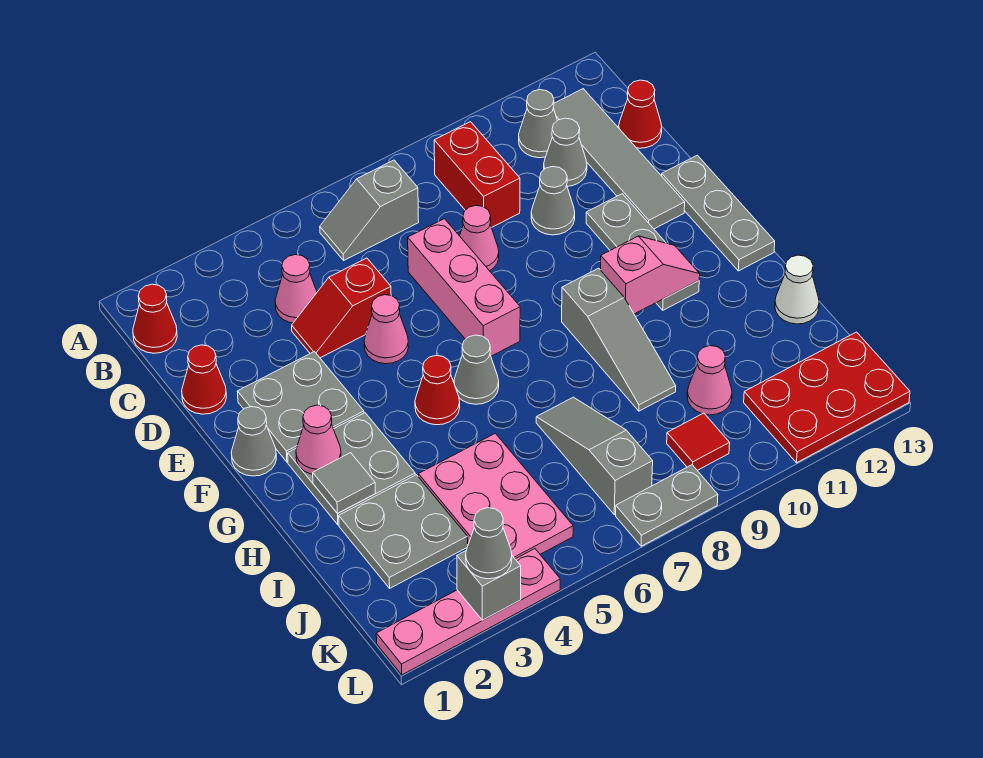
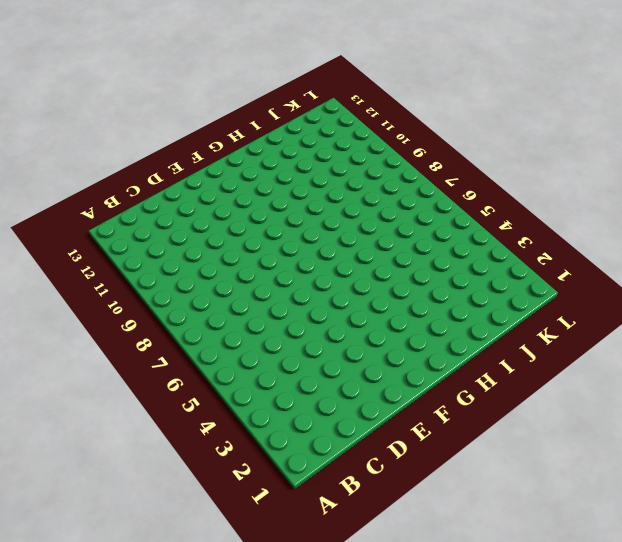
none -> red cone B1 level 1
none -> grey slope B6:B7 level 1 top 7
none -> red brick B9:C9 level 1
none -> grey cone B11 level 1

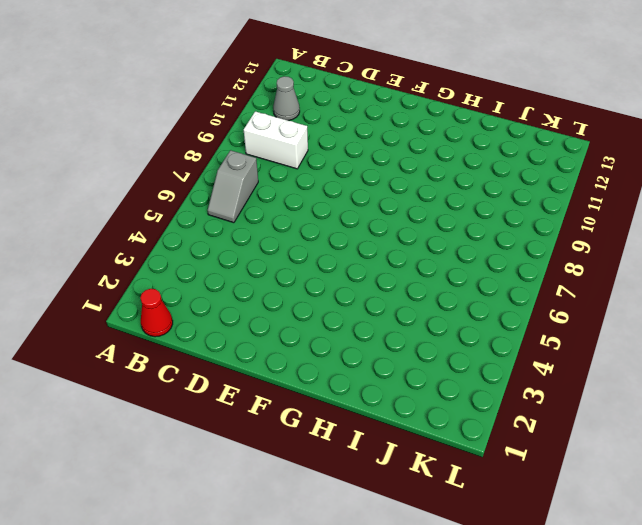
white brick B9:C9 level 1 -> red brick B9:C9 level 1
none -> grey tile B12:E12 level 1
none -> pink cone C4 level 1
none -> grey cone C11 level 1
none -> red cone C13 level 1

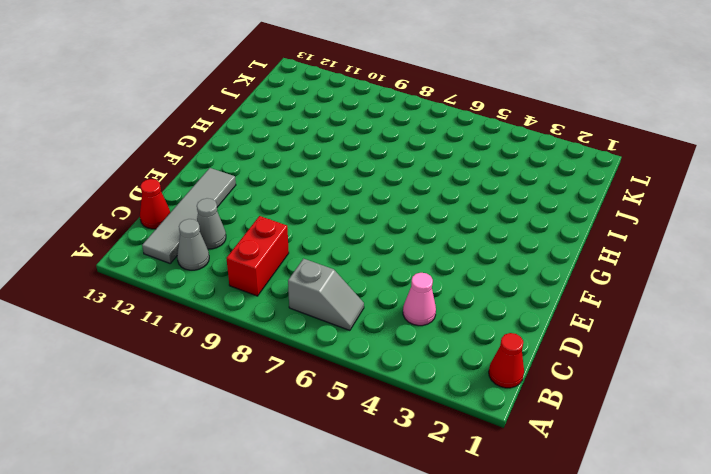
none -> red cone D1 level 1
none -> red slope D4:D5 level 1 top 5
none -> pink brick D7:F7 level 1
none -> pink cone D8 level 1

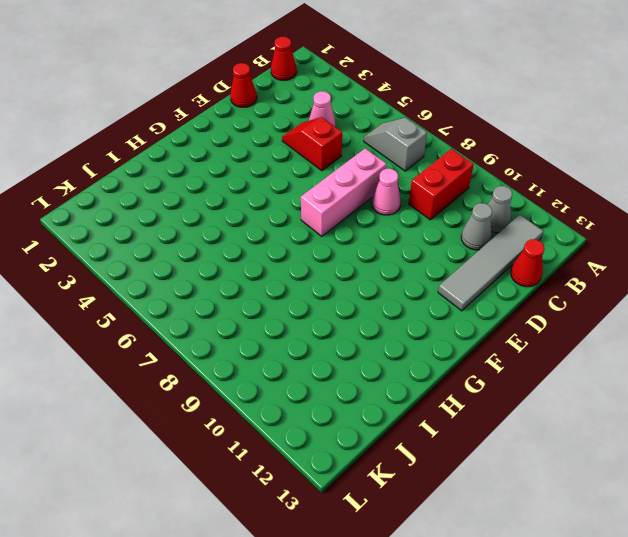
none -> grey cone D10 level 1
none -> grey plate E2:F3 level 1
none -> pink cone E5 level 1
none -> grey plate E11:G11 level 1

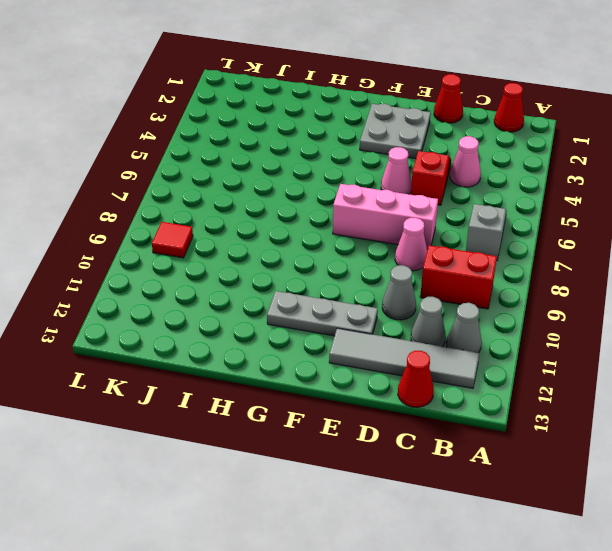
none -> grey plate E13:G13 level 1
none -> grey cone F1 level 1
none -> grey plate G2:H3 level 1
none -> red cone G5 level 1

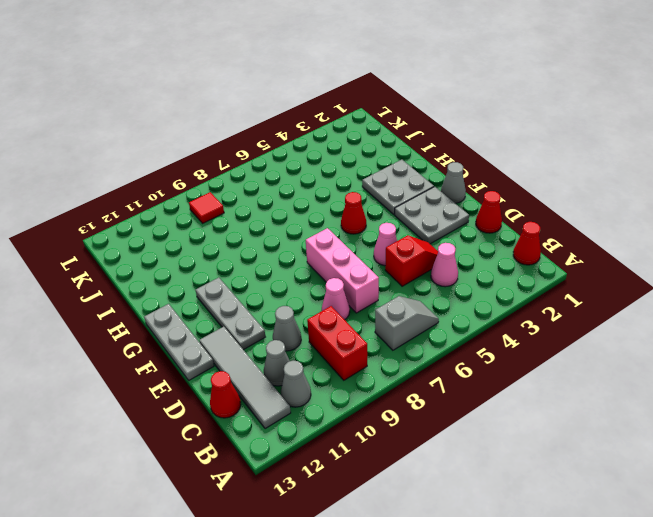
none -> grey cone G6 level 1
none -> grey slope G9:I9 level 1 top G
none -> grey plate I2:J3 level 1
none -> pink plate I4:K5 level 1

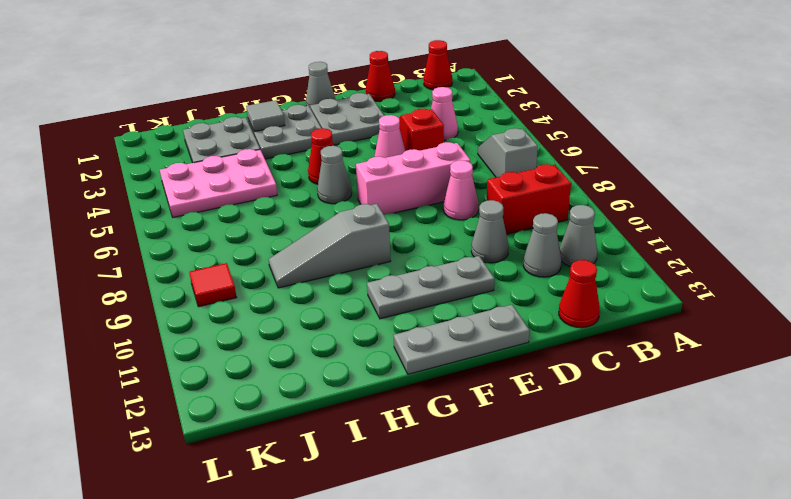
none -> grey tile B12:E12 level 1
none -> grey slope I7:K7 level 1 top K
none -> white cone I13 level 1
none -> pink cone J10 level 1

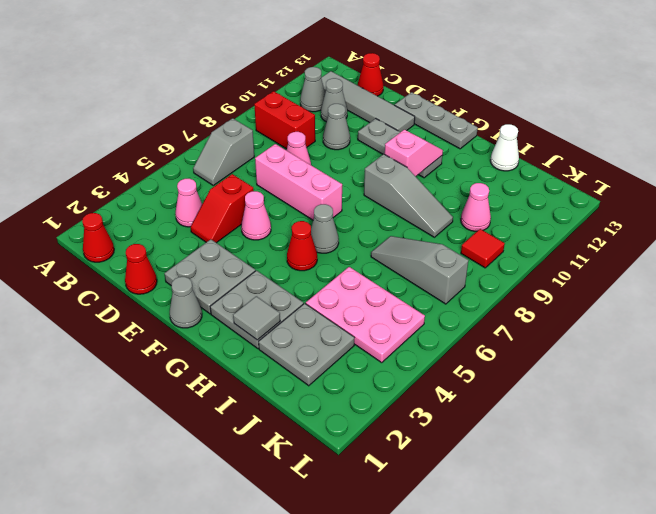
none -> red plate K11:L13 level 1
none -> pink plate L1:L4 level 1
none -> grey plate L7:L8 level 1
none -> pink cone G2 level 2

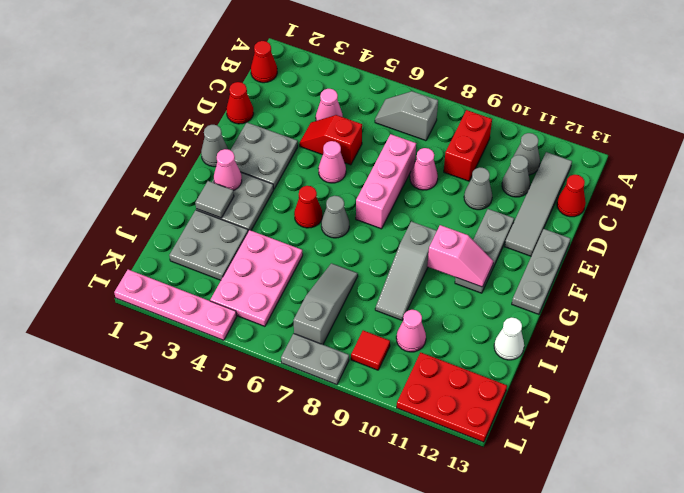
none -> grey brick L3 level 2
none -> grey cone L3 level 3

